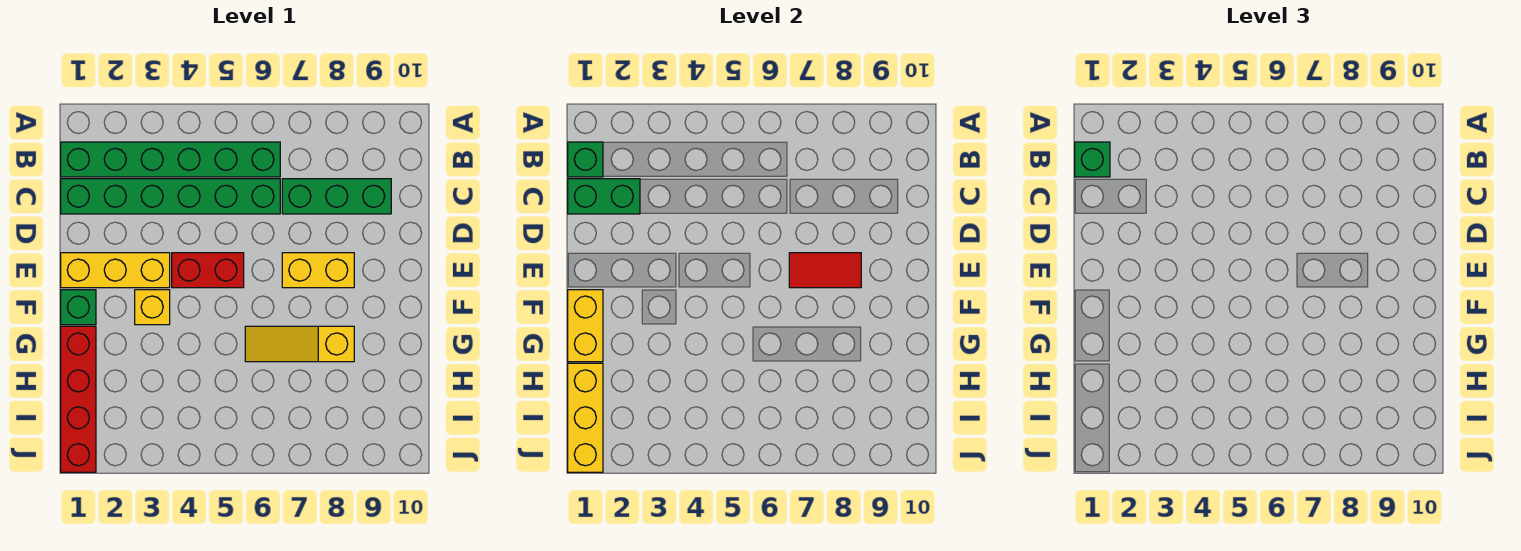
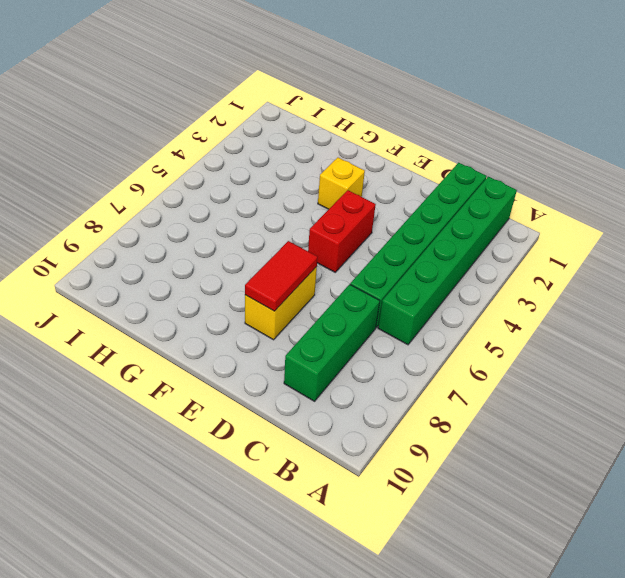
none -> yellow brick E1:E3 level 1
none -> green brick F1 level 1
none -> red brick G1:J1 level 1

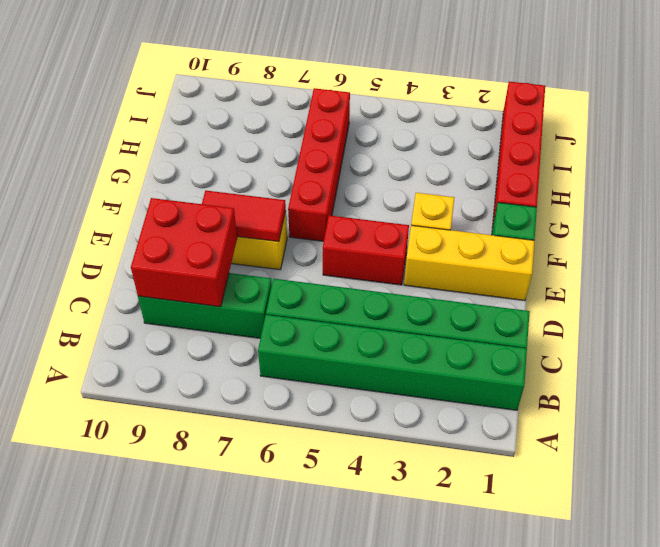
red brick C8:D9 level 2 -> none
red brick F6:I6 level 1 -> yellow slope G6:G8 level 1 top 8
none -> green brick B1 level 2
none -> green brick C1:C2 level 2
none -> yellow brick F1:G1 level 2

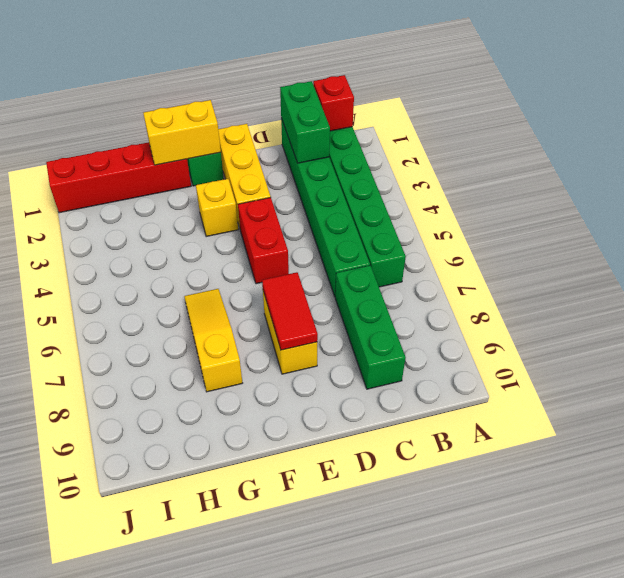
red brick B1 level 2 -> green brick B1 level 2
none -> yellow brick H1:J1 level 2
none -> green brick B1 level 3

